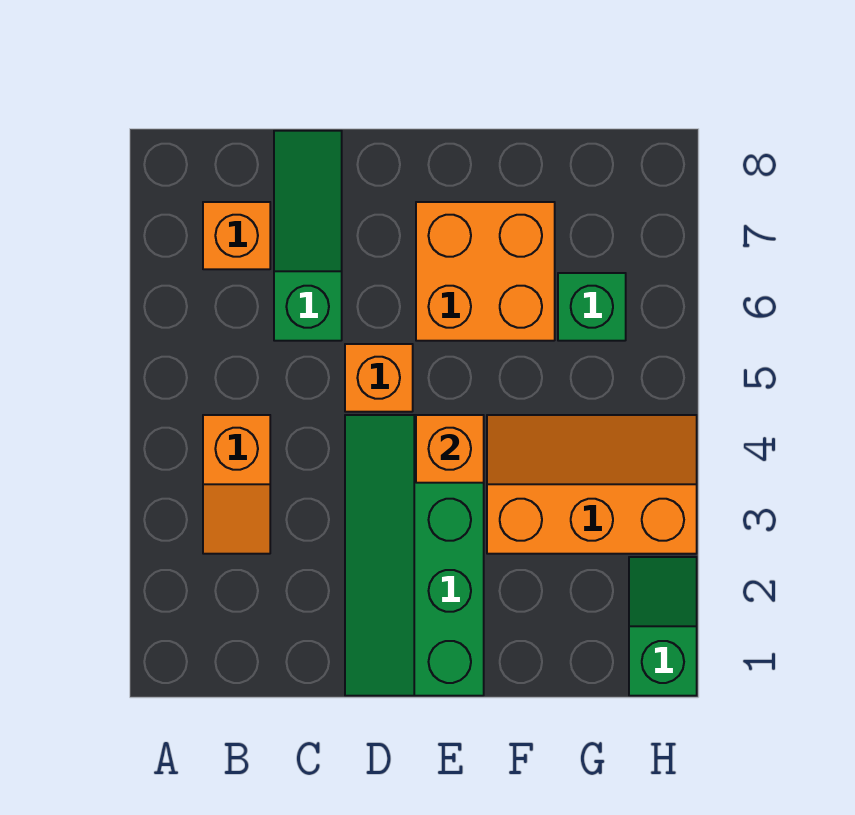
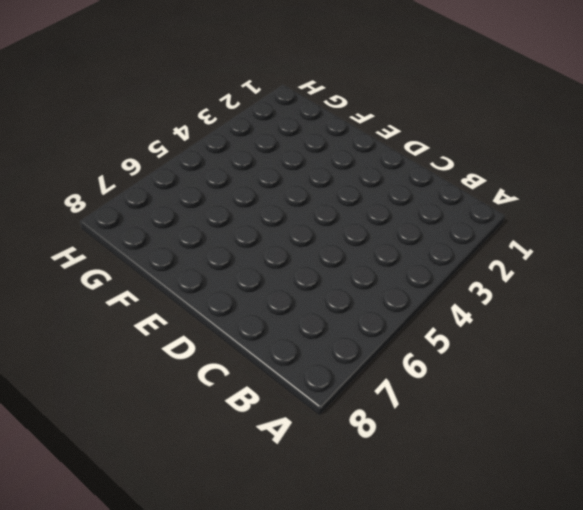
none -> orange slope B3:B4 level 1 top 4
none -> orange brick B7 level 1

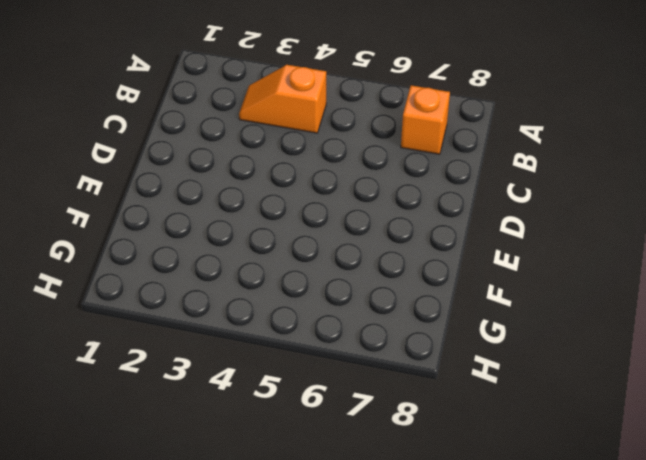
none -> green slope C6:C8 level 1 top 6
none -> green slope D1:E4 level 1 top E

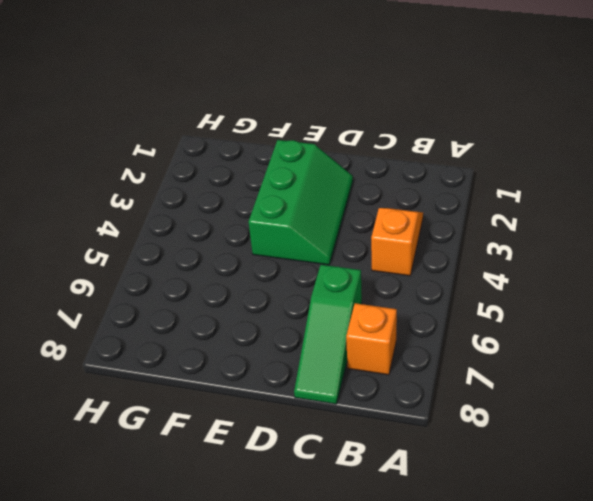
green slope D2:E4 level 1 top E -> green slope D1:E4 level 1 top E
none -> orange brick D5 level 1
none -> orange brick E6:F7 level 1

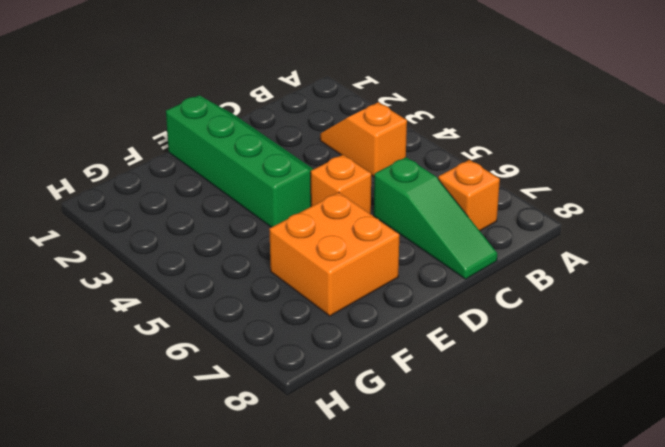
none -> orange slope F3:H4 level 1 top 3
none -> green brick G6 level 1

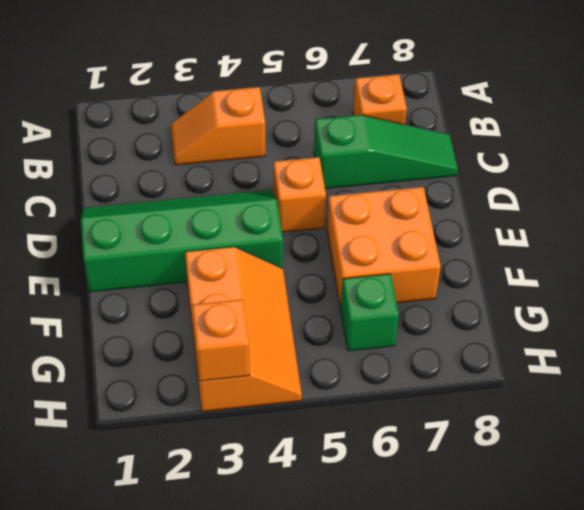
orange brick H3 level 2 -> orange brick E4 level 2
none -> green slope H1:H2 level 1 top 1

